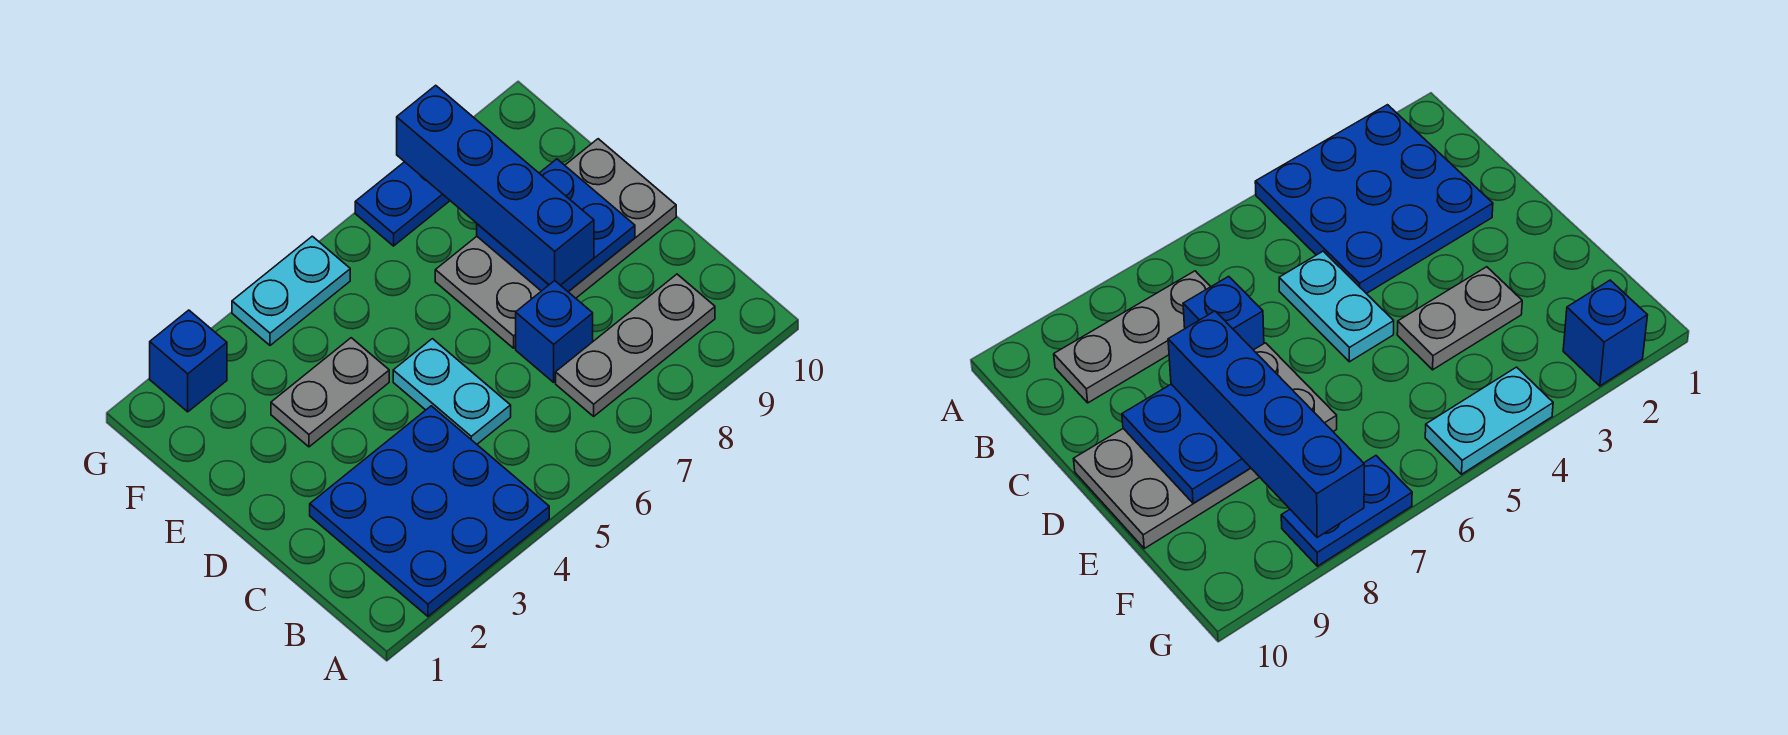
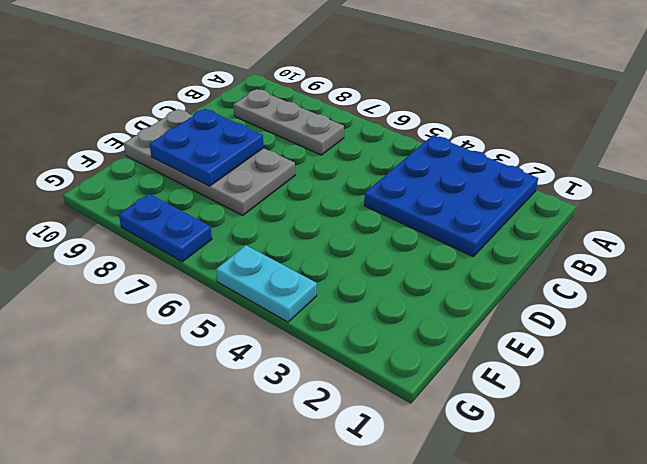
none -> cyan plate C5:D5 level 1
none -> blue brick C7 level 1

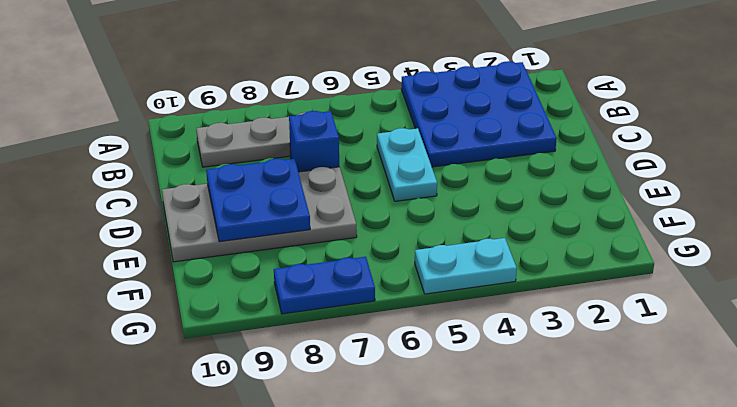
none -> grey plate E3:E4 level 1
none -> blue brick G2 level 1

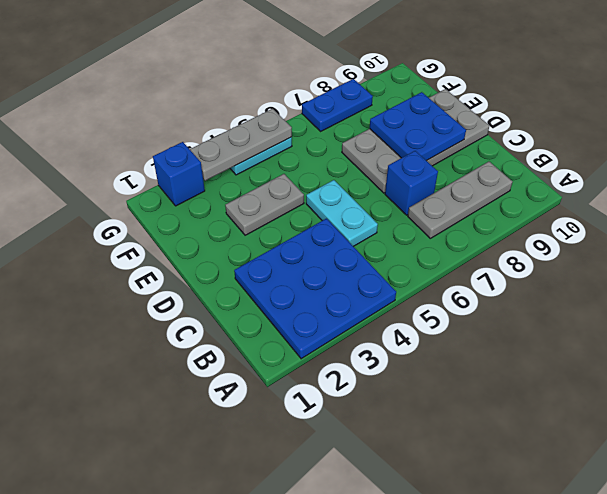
grey plate G3:G5 level 2 -> none
none -> blue brick D8:G8 level 3

